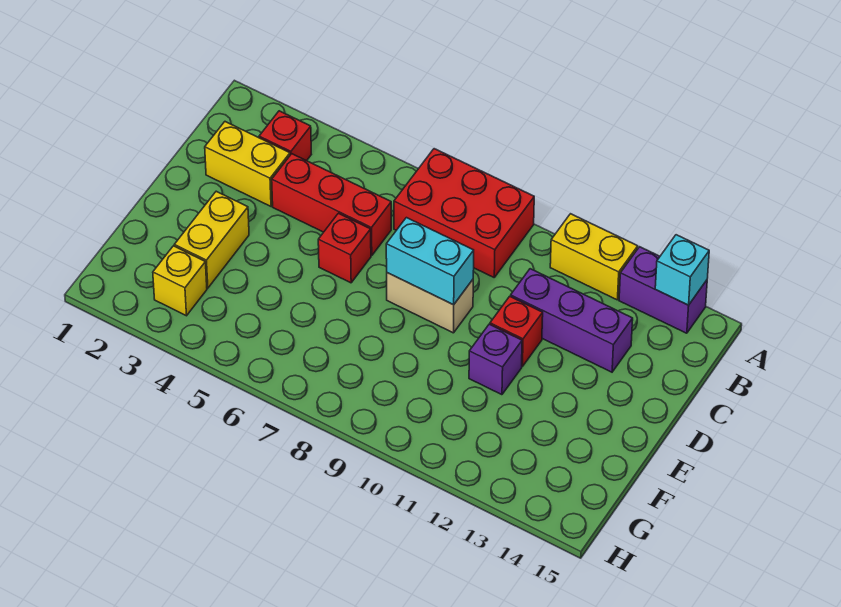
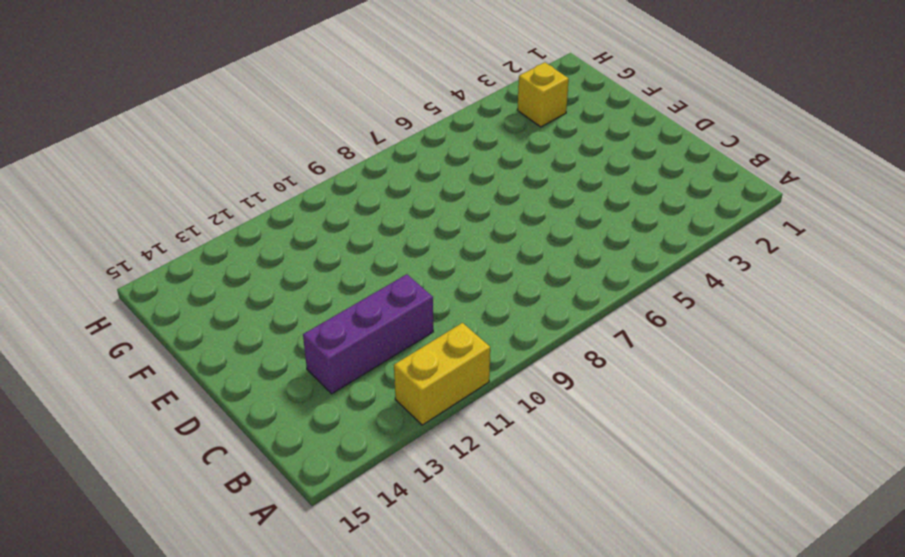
none -> red brick A7:B9 level 1
none -> purple brick A13:A14 level 1
none -> red brick B3 level 1

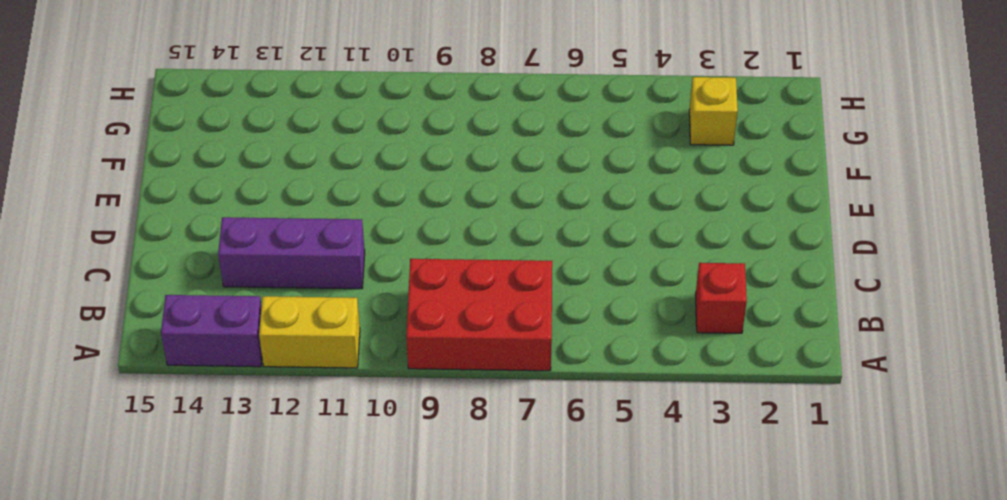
none -> yellow brick C2:C3 level 1
none -> red brick C4:C6 level 1
none -> red brick D6 level 1

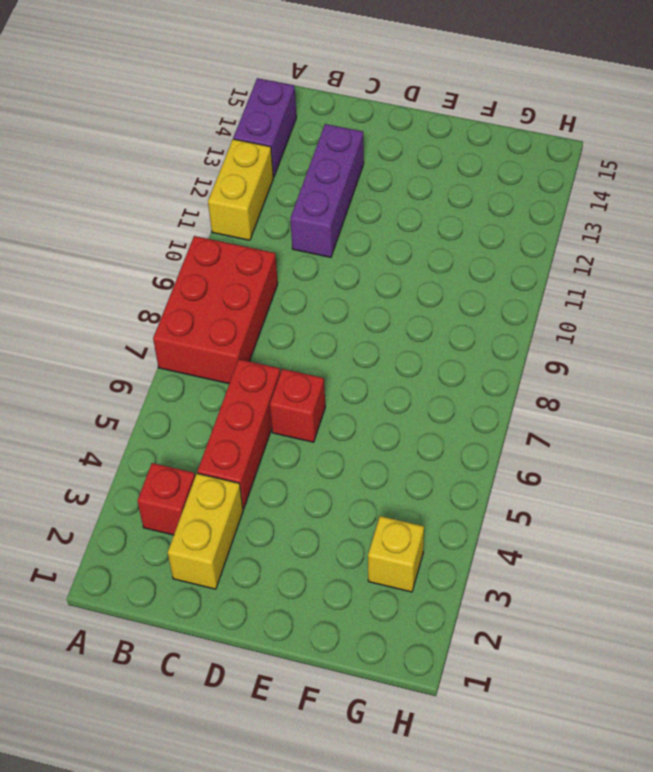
none -> tan brick D8:D9 level 1
none -> red brick D11 level 1
none -> yellow brick E3:F3 level 1

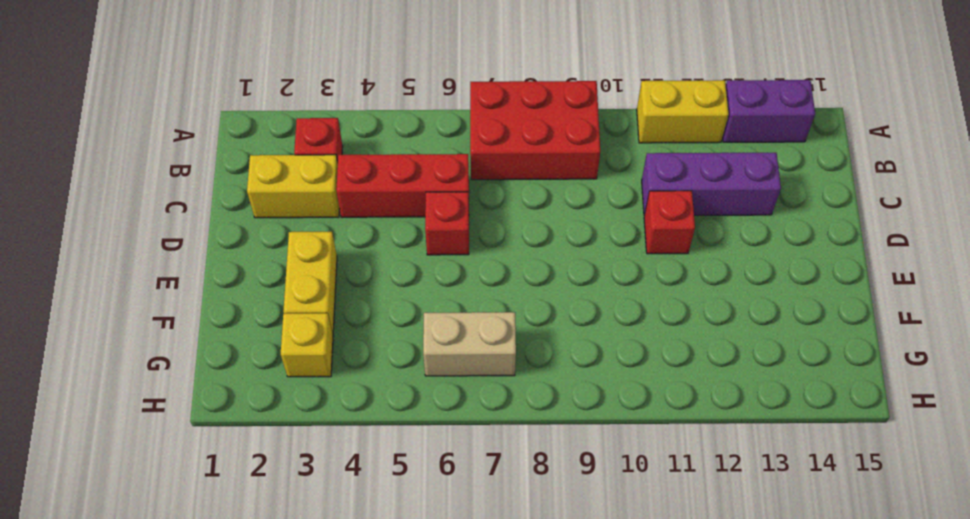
tan brick G6:G7 level 1 -> tan brick D8:D9 level 1
none -> purple brick E11 level 1
none -> cyan brick A14 level 2
none -> cyan brick D8:D9 level 2

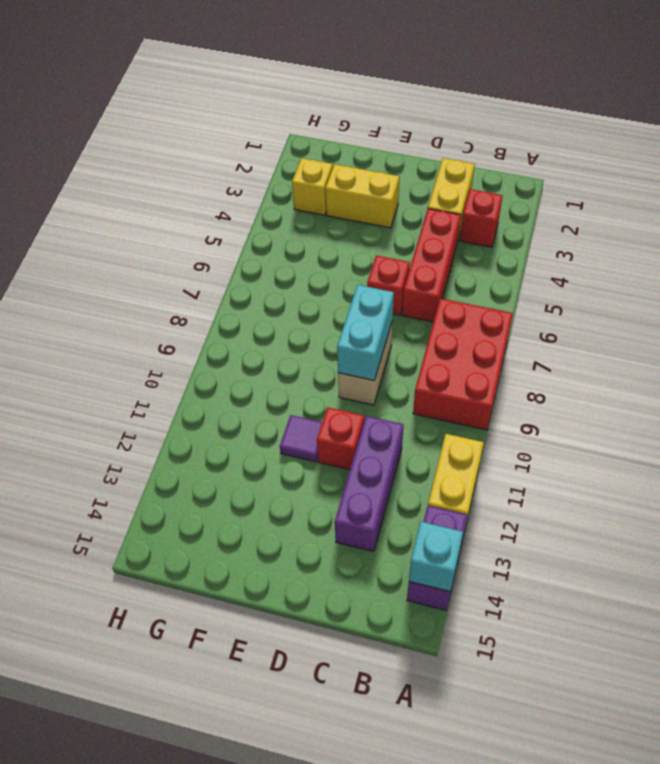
purple tile E11 level 1 -> purple brick E11 level 1

